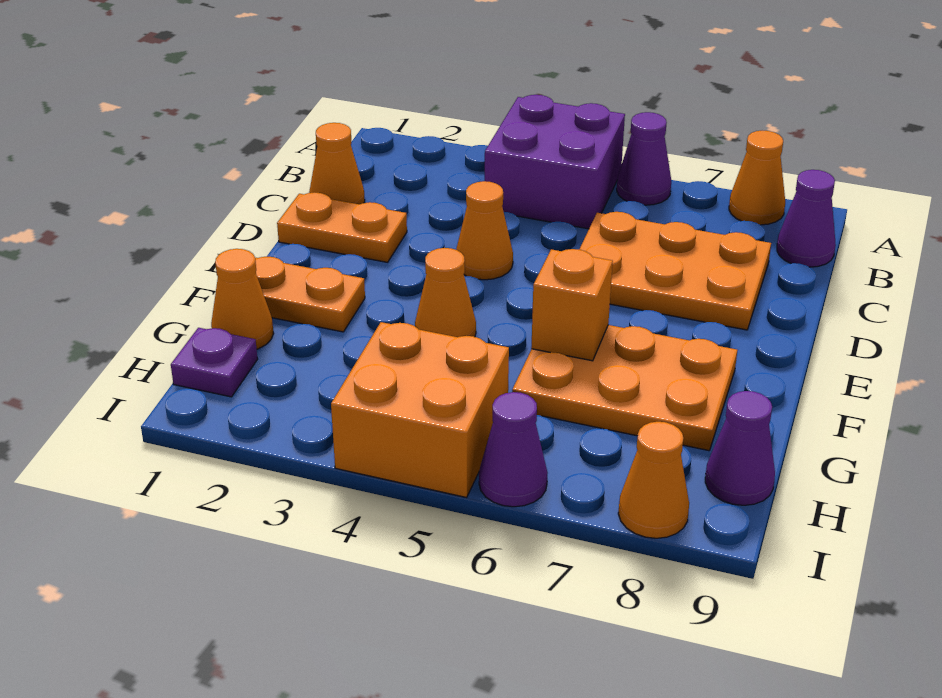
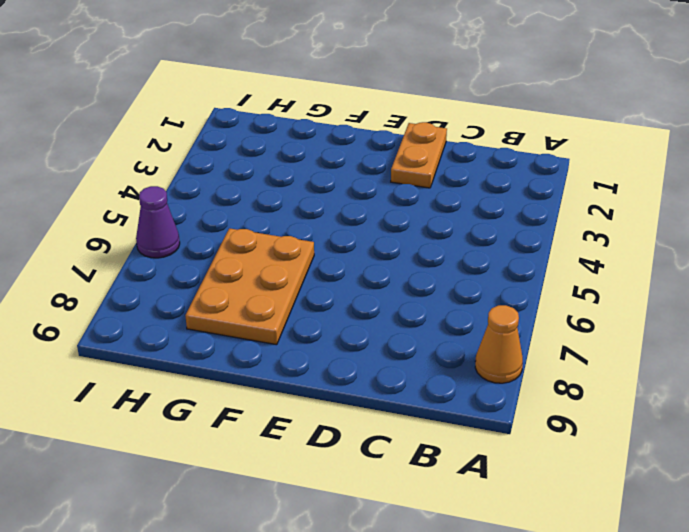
none -> purple brick A4:B5 level 1
none -> purple cone A6 level 1
none -> purple cone B9 level 1

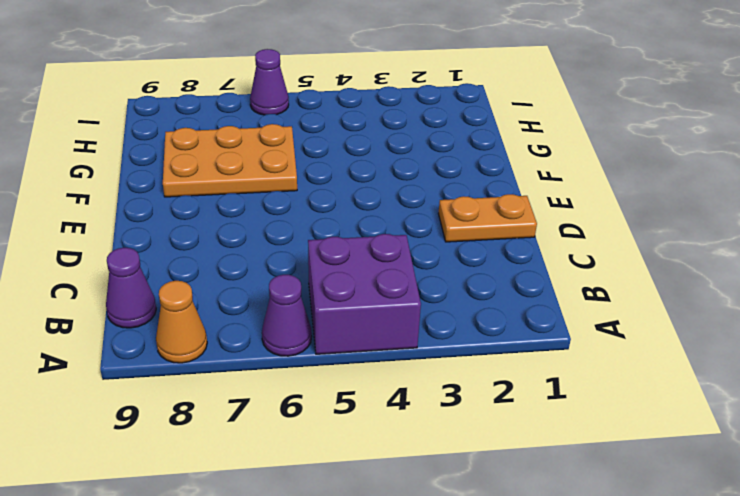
none -> orange cone C1 level 1
none -> orange plate C6:D8 level 1
none -> orange cone D4 level 1

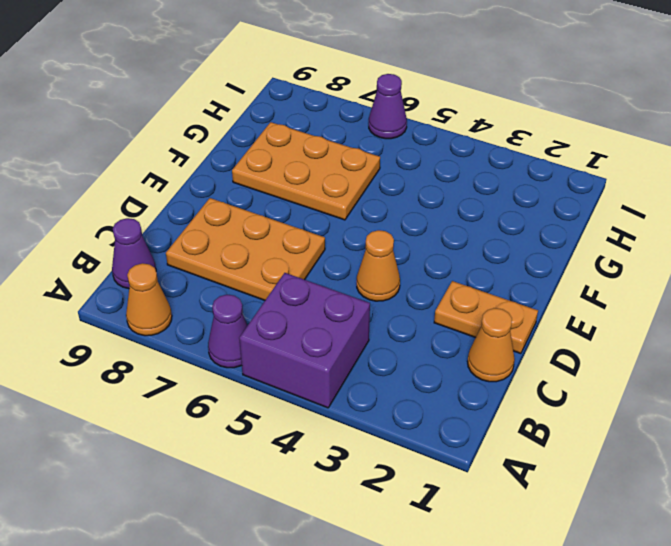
none -> orange plate F1:F2 level 1
none -> orange cone F4 level 1
none -> orange cone G1 level 1

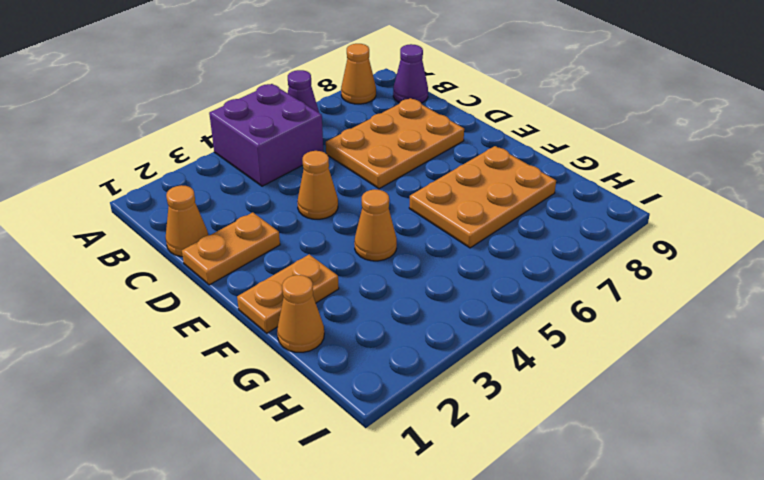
none -> purple plate H1 level 1
none -> orange brick H4:I5 level 1
none -> purple cone H9 level 1

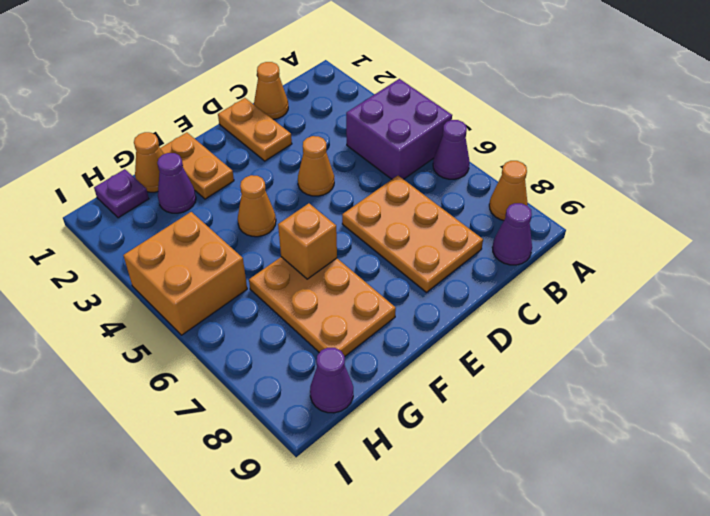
purple cone G2 level 1 -> purple cone I6 level 1
none -> orange cone I8 level 1

